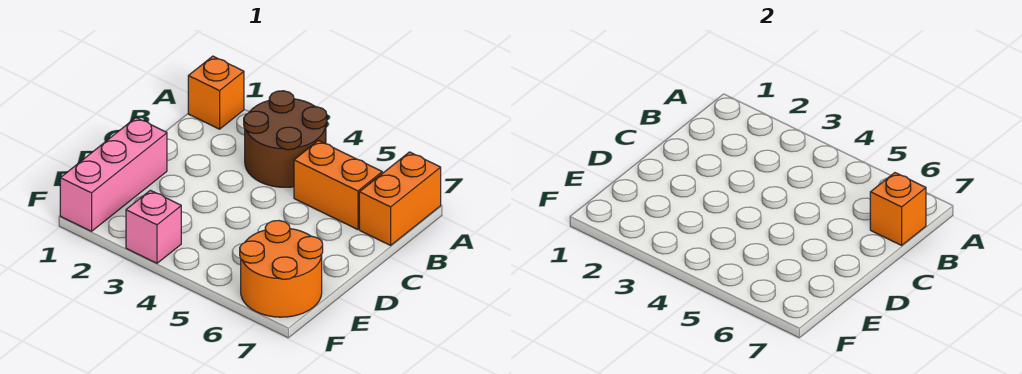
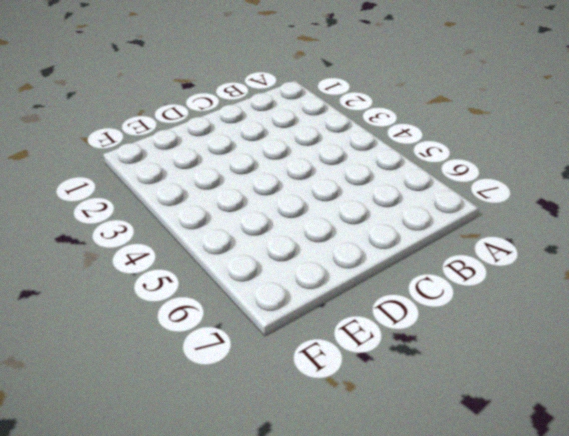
none -> orange brick A1 level 1
none -> brown round brick A3:B4 level 1

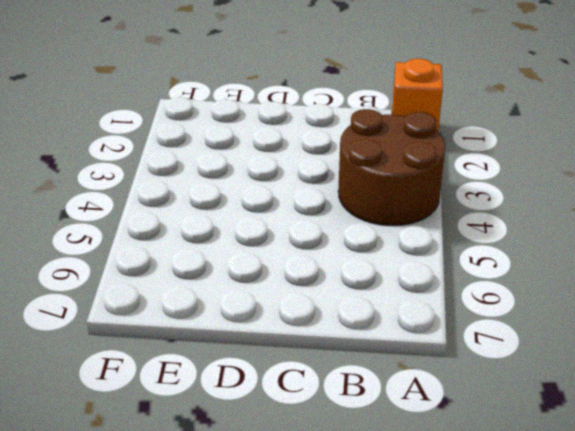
none -> orange brick A7:B7 level 1
none -> orange brick B5:B6 level 1

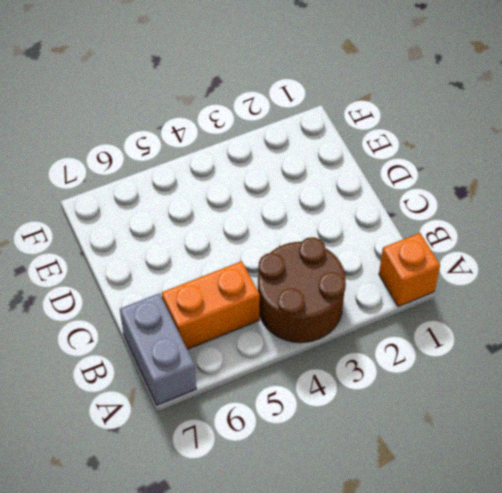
grey brick A7:B7 level 1 -> orange brick A7:B7 level 1
none -> pink brick D1:F1 level 1
none -> orange round brick E6:F7 level 1

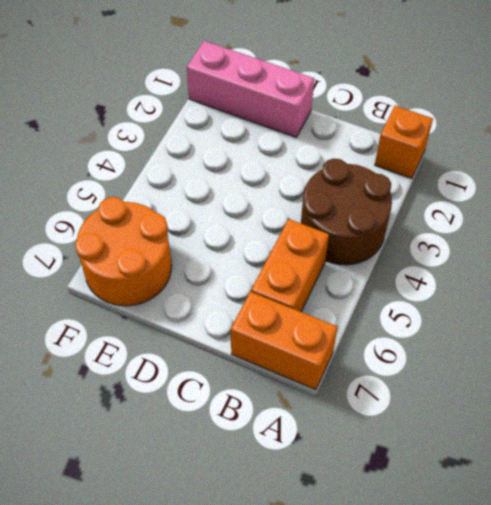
none -> pink brick F3 level 1
none -> orange brick B7 level 2

